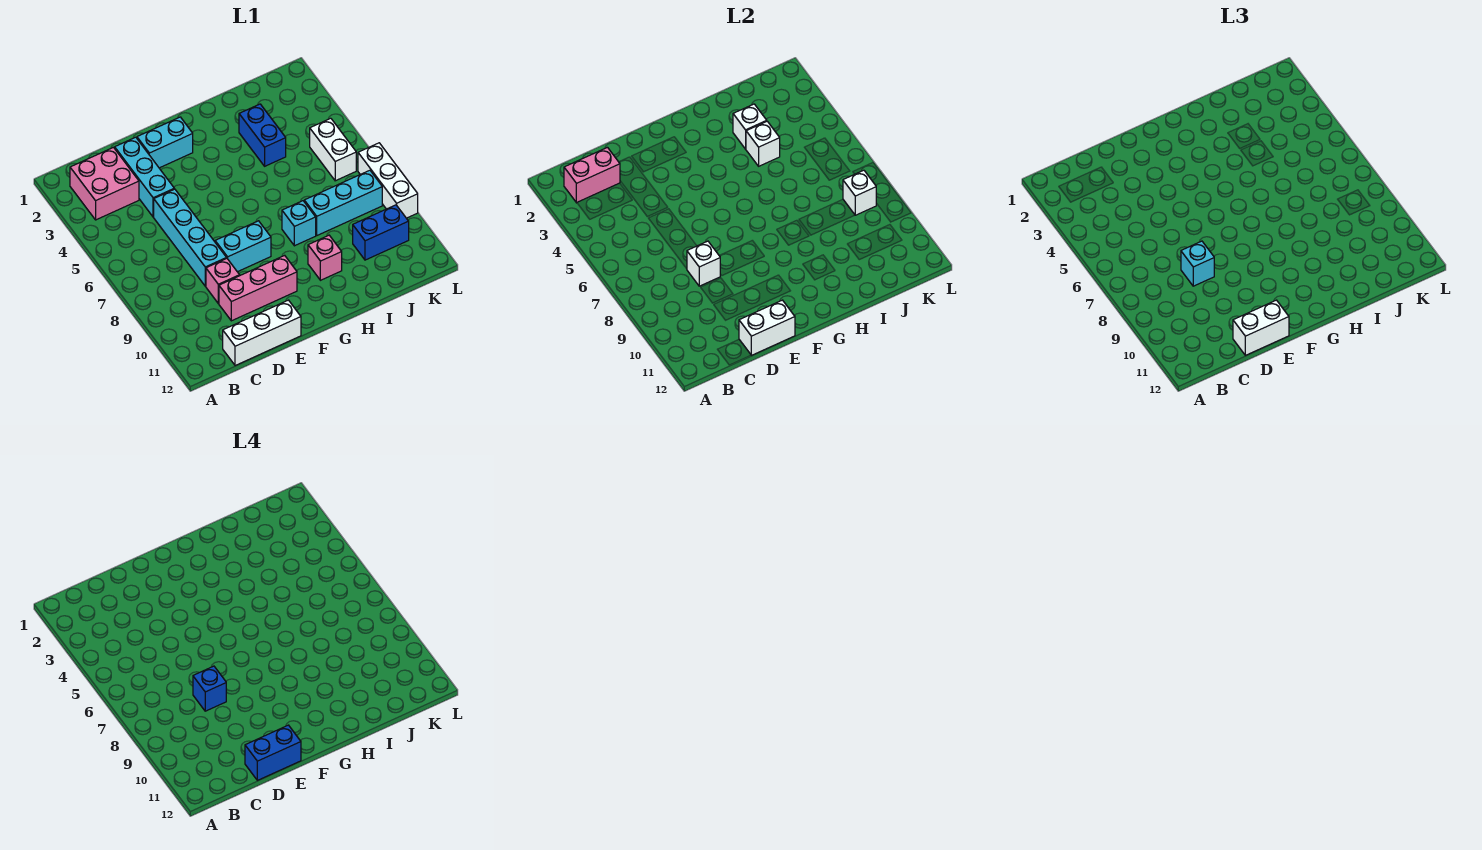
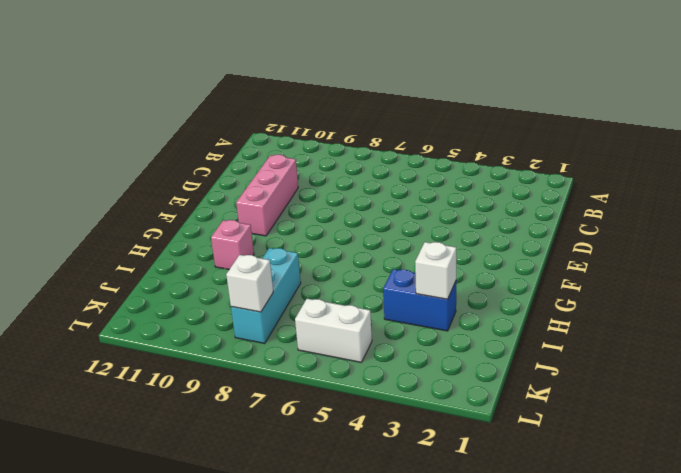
none -> pink brick B2:C3 level 1
none -> white brick C12:E12 level 1
none -> cyan brick D2:D4 level 1

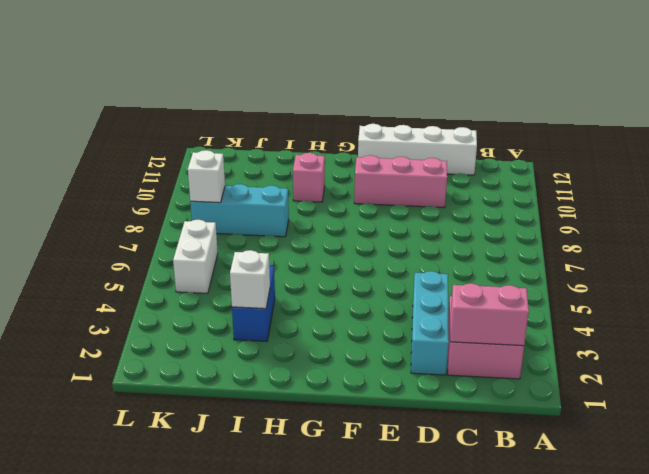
white brick C12:F12 level 1 -> white brick C12:E12 level 1
none -> cyan brick D5:D8 level 1
none -> pink brick D9 level 1
none -> cyan brick E2:F2 level 1

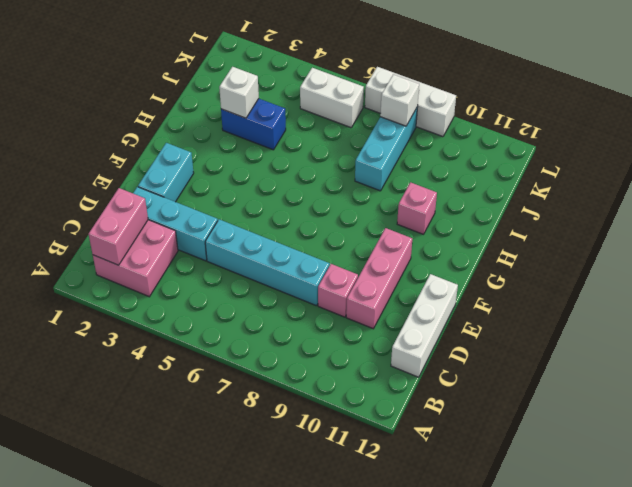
none -> cyan brick E8:F8 level 1
none -> cyan brick H8 level 1
none -> blue brick J10:K10 level 1

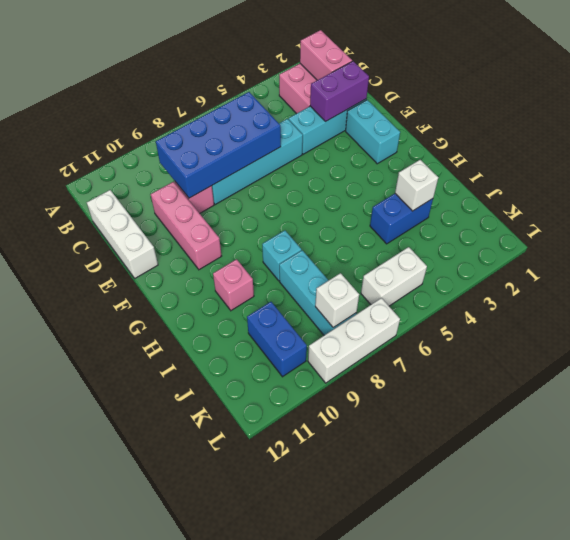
blue brick C6:D9 level 2 -> white brick D8 level 2
purple brick D2:D3 level 2 -> none
none -> cyan brick E8:F8 level 1
none -> white brick D12:E12 level 2
none -> white brick I4 level 2

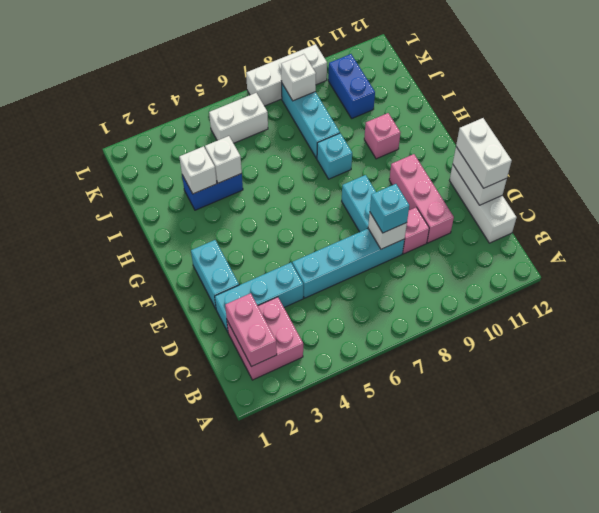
none -> blue brick D8 level 4
none -> blue brick D12:E12 level 4

